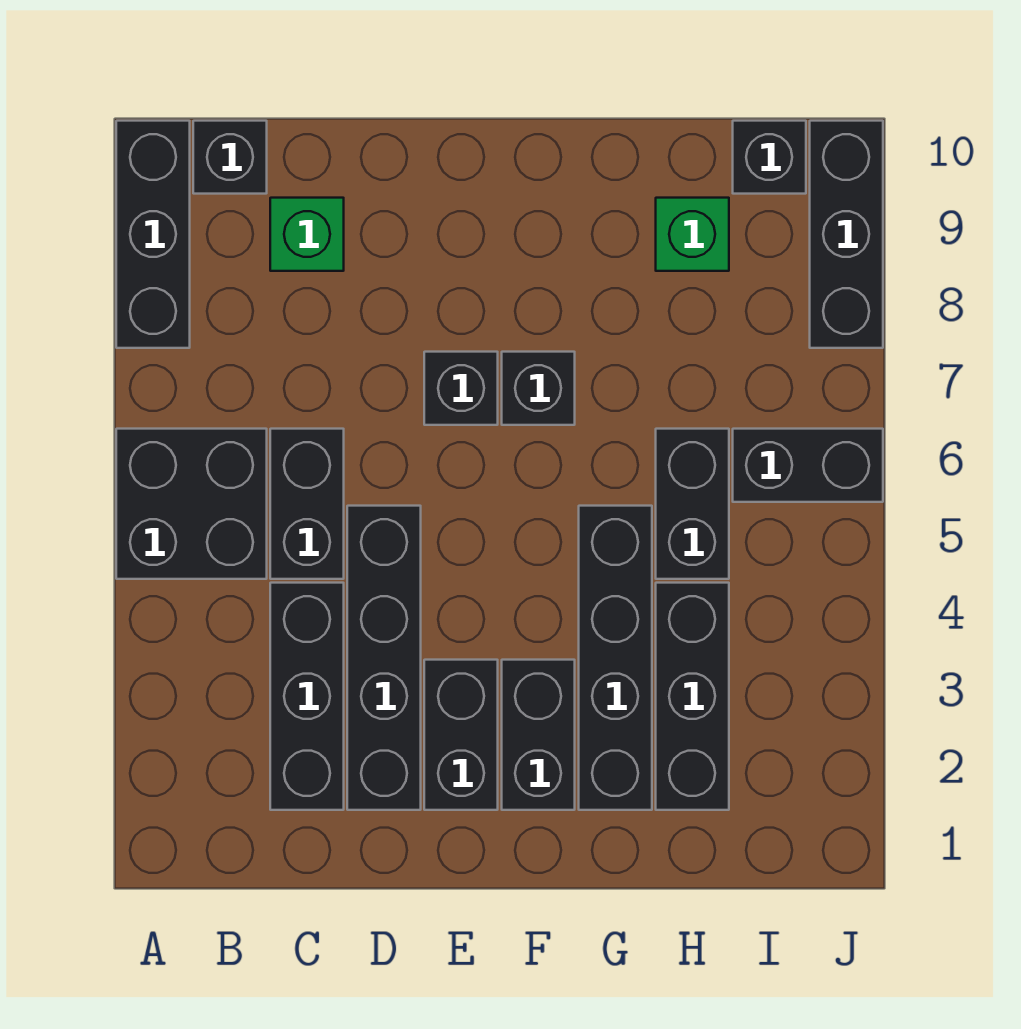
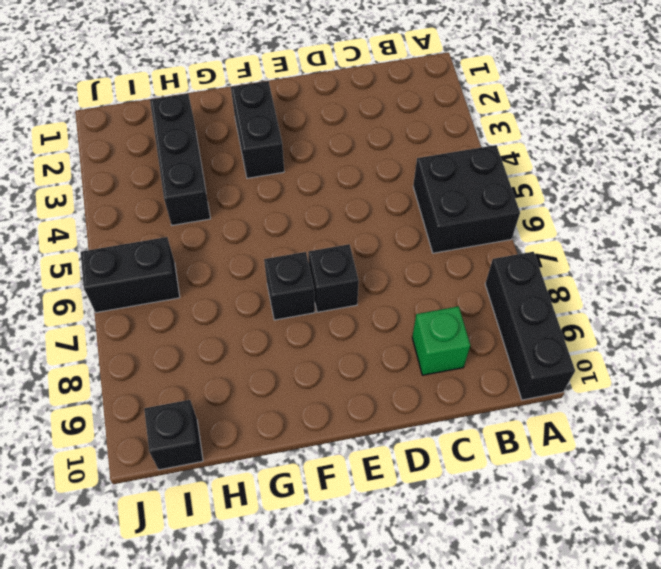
none -> black brick B10 level 1
none -> black brick C2:C4 level 1
none -> black brick C5:C6 level 1

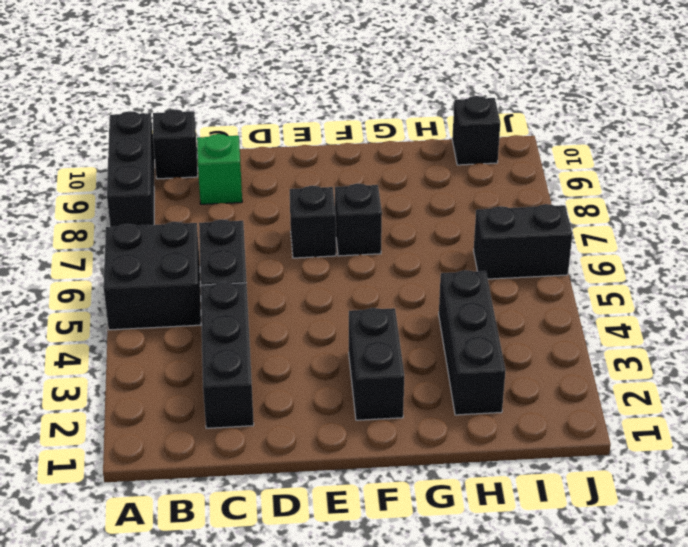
none -> black brick D2:D5 level 1
none -> black brick E2:E3 level 1
none -> black brick G2:G5 level 1

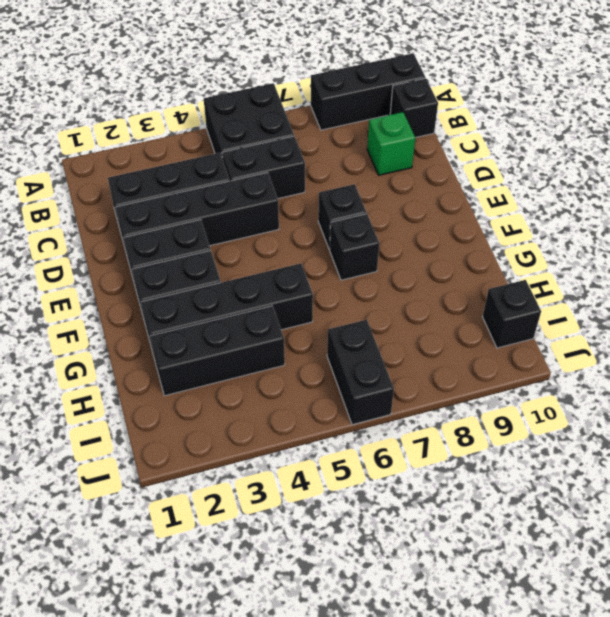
none -> black brick H5:H6 level 1
none -> green brick H9 level 1
none -> black brick J8:J10 level 1

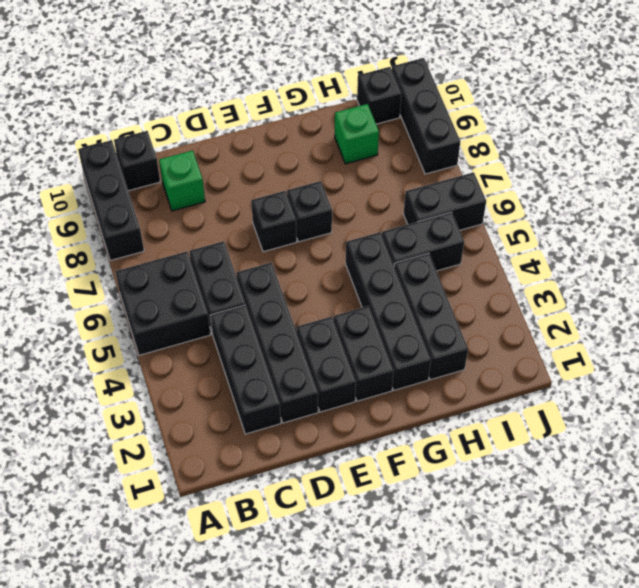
black brick H5:I5 level 1 -> black brick H5:H6 level 1

